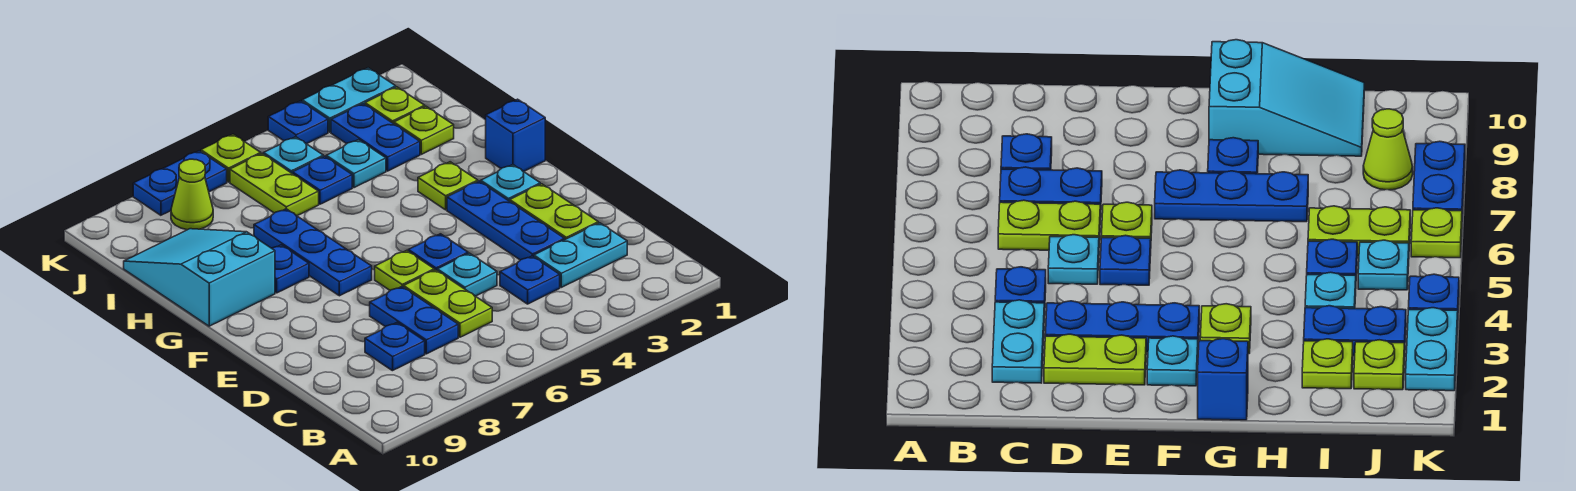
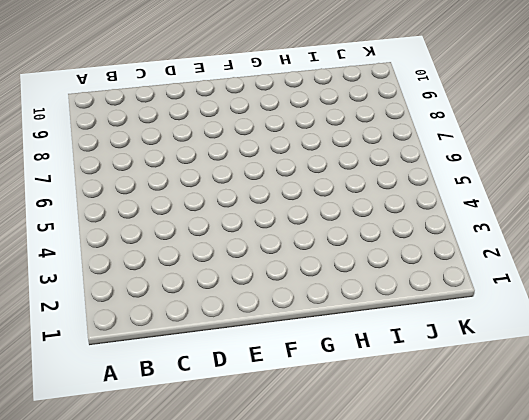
none -> cyan plate C2:C3 level 1
none -> blue plate C4 level 1
none -> lime plate C6:D6 level 1

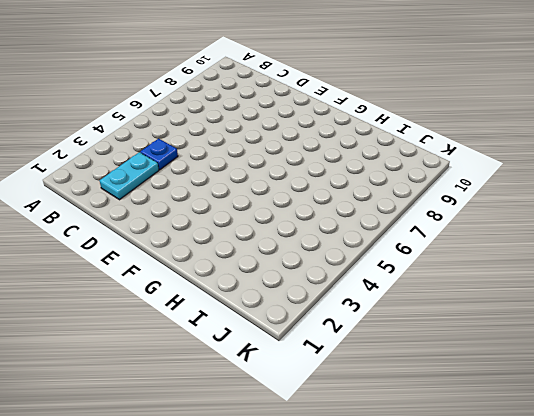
none -> lime plate C6:D6 level 1
none -> blue plate C7:D7 level 1
none -> blue plate C8 level 1

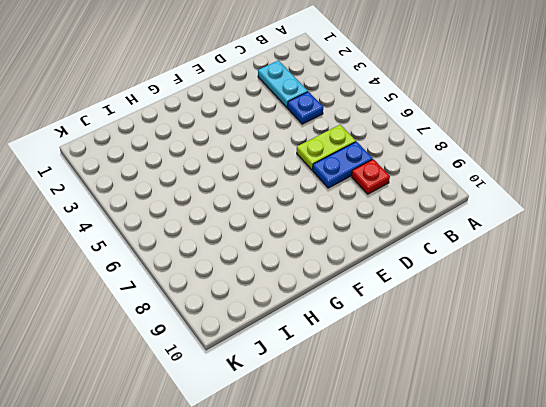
red plate C8 level 1 -> blue plate C8 level 1
none -> lime plate D2:E2 level 1
none -> blue plate D3:F3 level 1
none -> cyan plate D5 level 1

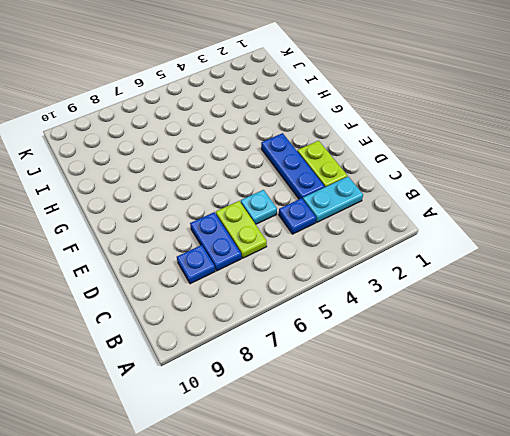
none -> blue plate E5 level 1
none -> lime plate E6 level 1
none -> cyan plate F2 level 1

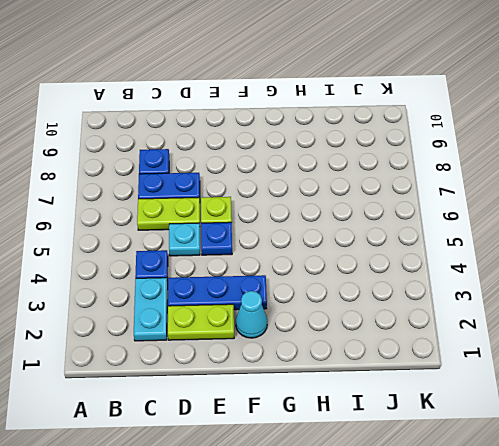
cyan cone F2 level 1 -> cyan plate F2 level 1
none -> blue plate F7:H7 level 1
none -> blue brick G1 level 1
none -> lime plate G3 level 1

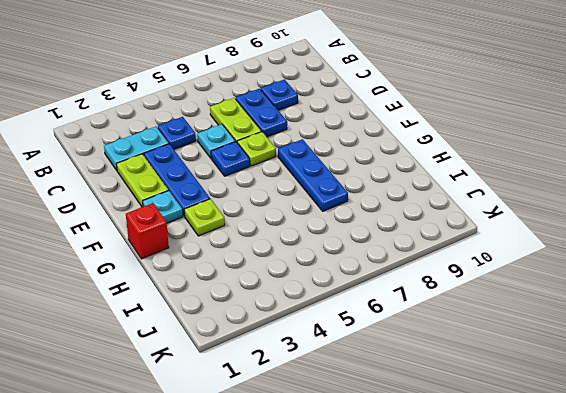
red brick G1 level 1 -> blue brick G1 level 1
none -> blue plate G8 level 1
none -> cyan slope G9:I10 level 1 top G
none -> lime plate I2 level 1

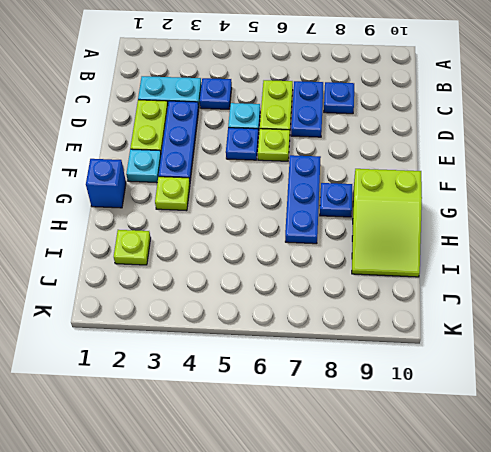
lime slope G9:I10 level 1 top G -> cyan slope G9:I10 level 1 top G
none -> blue plate I3:J3 level 1
none -> cyan plate I4 level 1
none -> blue plate I5 level 1

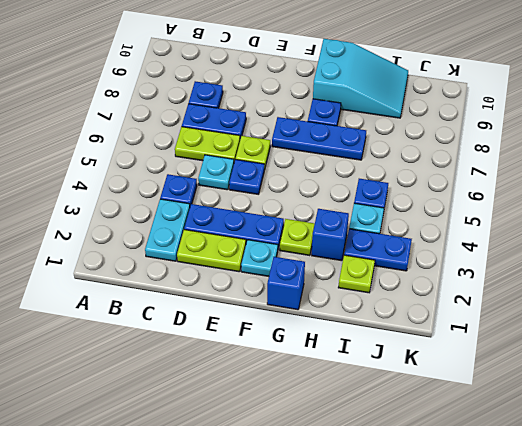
blue brick H3 level 1 -> none
none -> lime plate I6:J6 level 1
none -> lime plate J2 level 1
none -> cyan plate J5 level 1

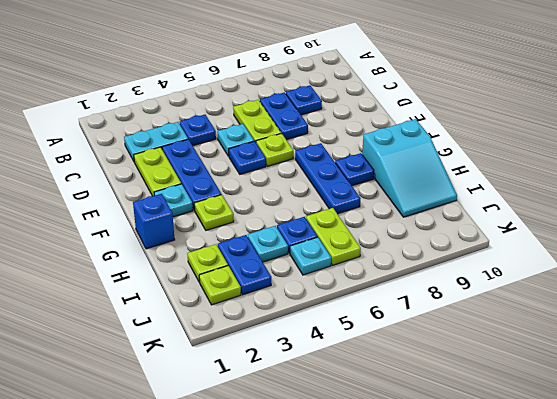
none -> lime cone J8 level 1
none -> cyan plate K2:K3 level 1
none -> blue plate K4 level 1

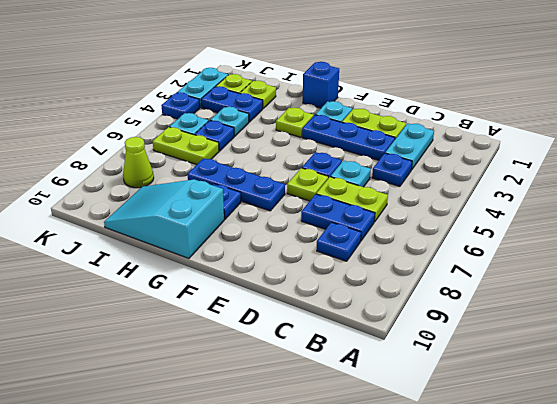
none -> lime plate K6 level 1
none -> blue plate K7:K8 level 1

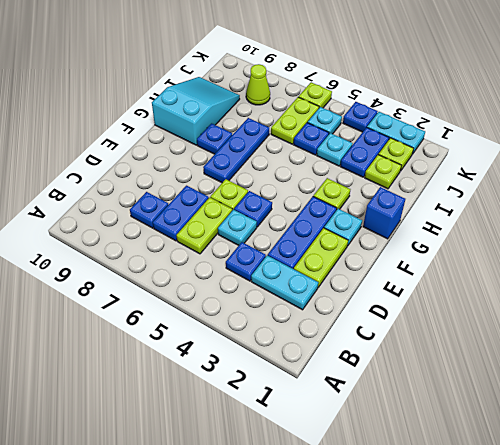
none -> blue plate K7:K8 level 1

